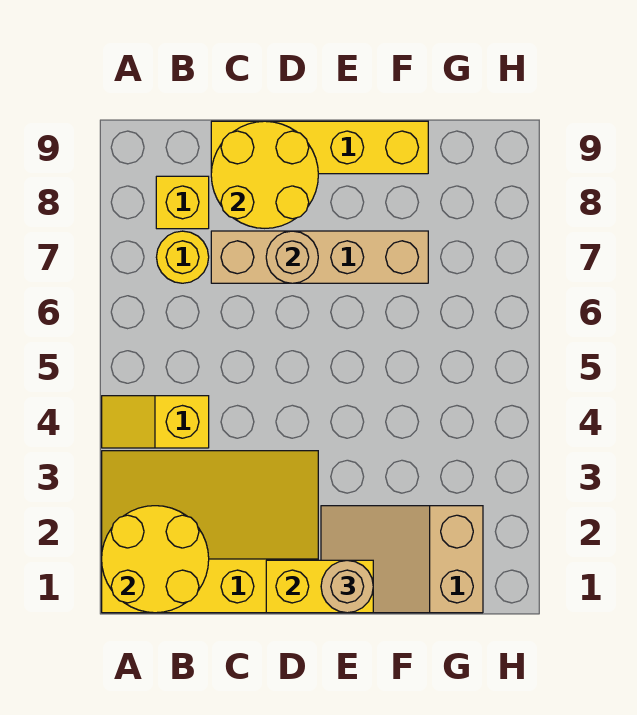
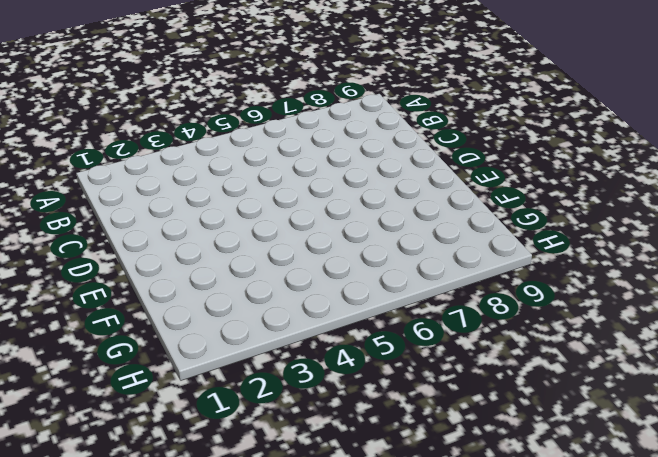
none -> yellow slope A1:D3 level 1 top 1
none -> yellow slope A4:B4 level 1 top B
none -> yellow round brick B7 level 1

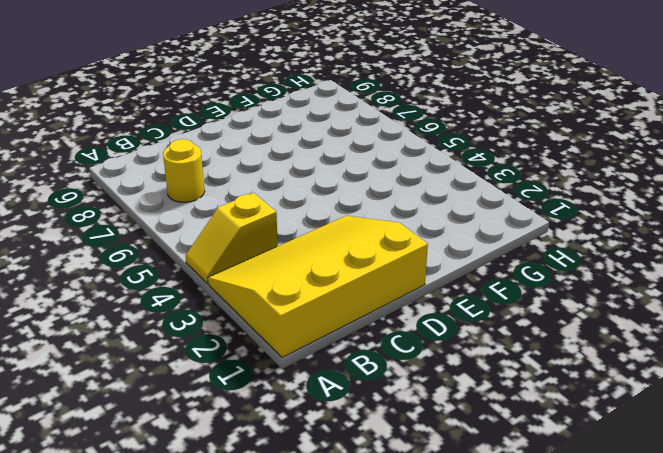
none -> yellow brick B8 level 1
none -> tan brick C7:F7 level 1
none -> yellow brick C9:F9 level 1

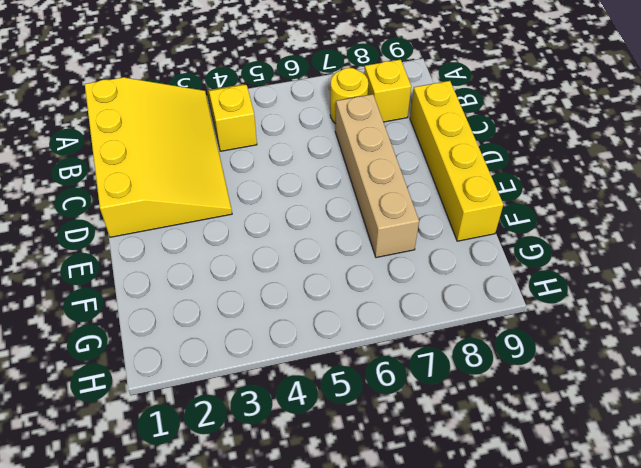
none -> tan slope E1:G2 level 1 top G
none -> yellow round brick A1:B2 level 2
none -> yellow round brick C8:D9 level 2

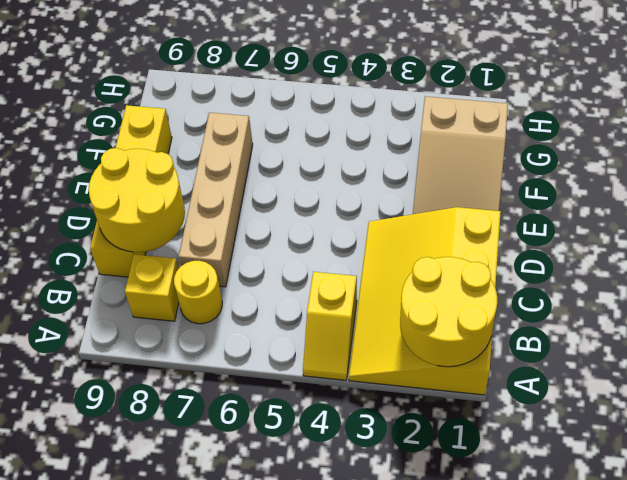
none -> yellow brick D1:E1 level 2
none -> tan round brick D7 level 2
none -> tan round brick E1 level 3

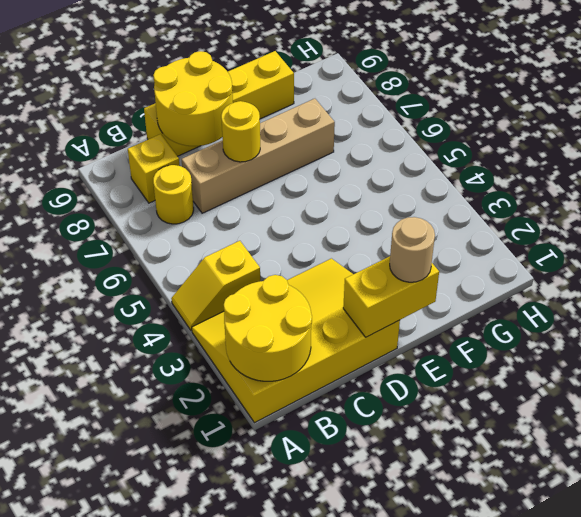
yellow round brick D7 level 2 -> tan round brick D7 level 2
none -> tan slope E1:G2 level 1 top G

